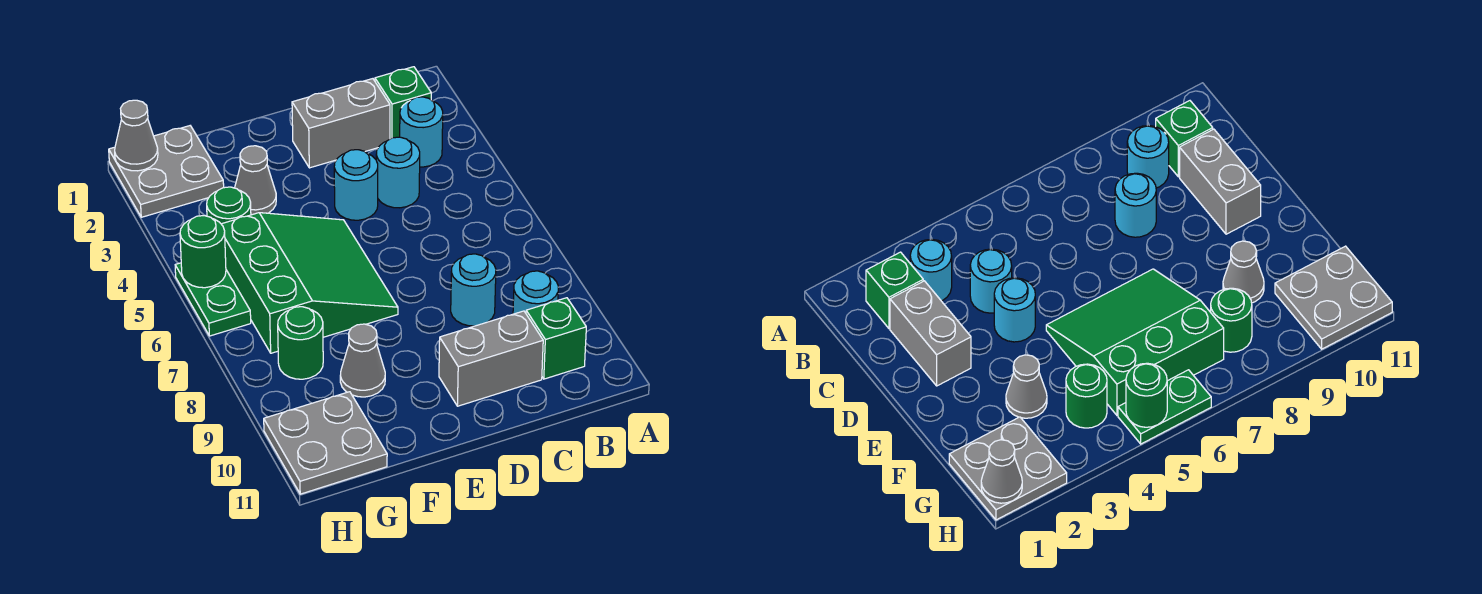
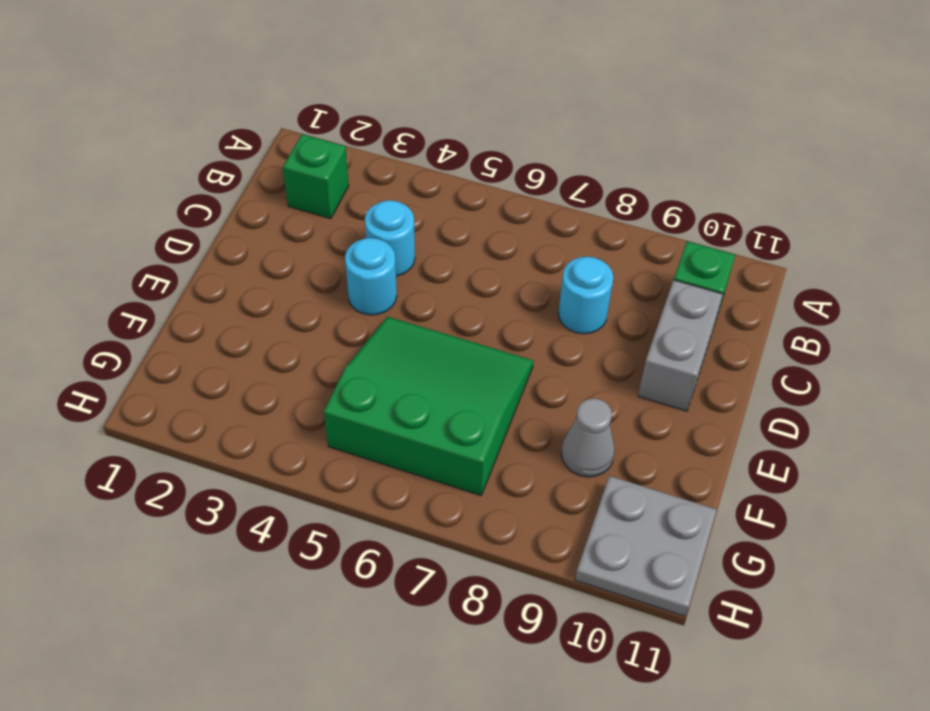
none -> cyan round brick B3 level 1
none -> cyan round brick B9 level 1
none -> grey brick C2:D2 level 1

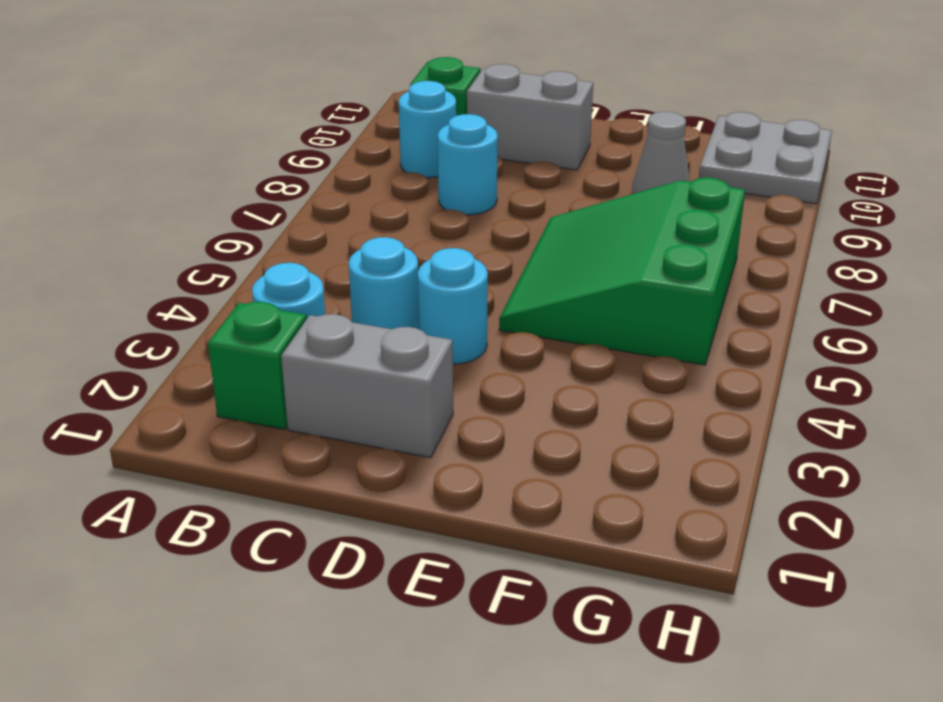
none -> grey cone F3 level 1
none -> grey plate G1:H2 level 1
none -> green round brick G4 level 1

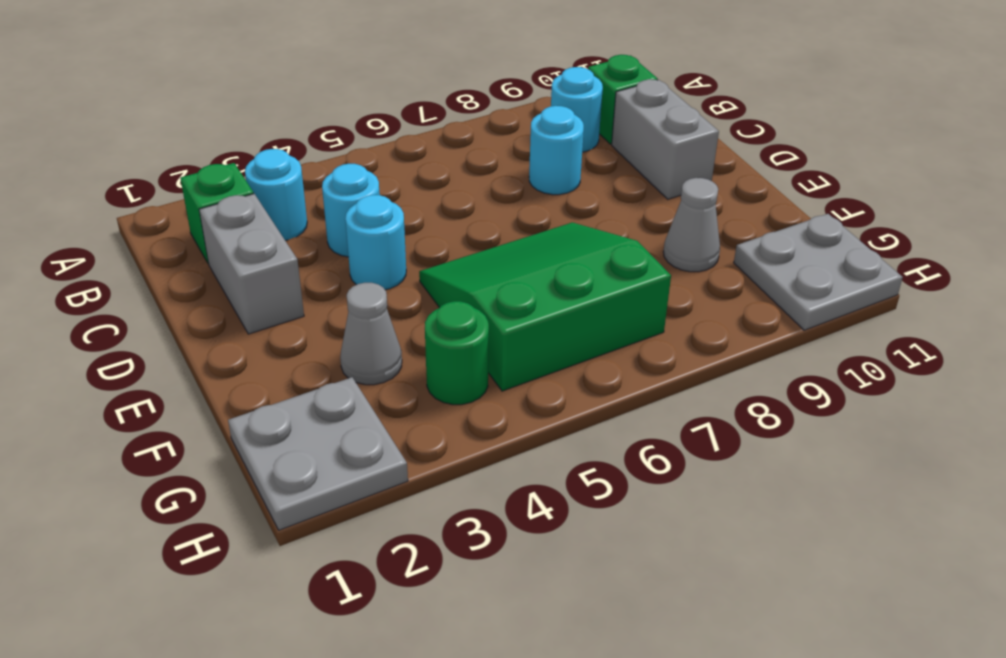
none -> green round brick G8 level 1
none -> green plate H5:H6 level 1
none -> grey cone H1 level 2

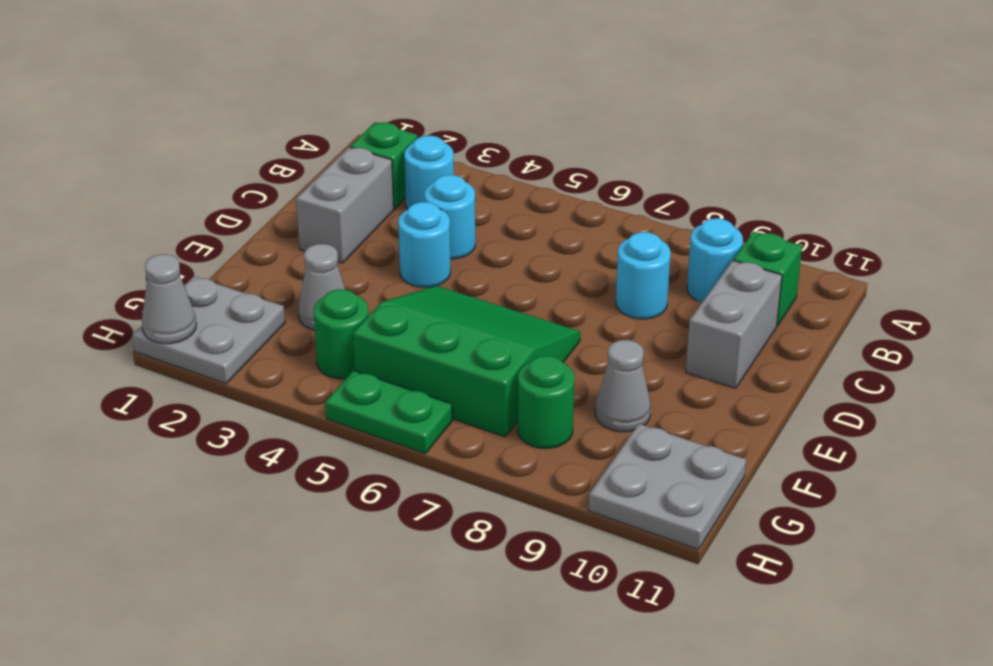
none -> green round brick H5 level 2

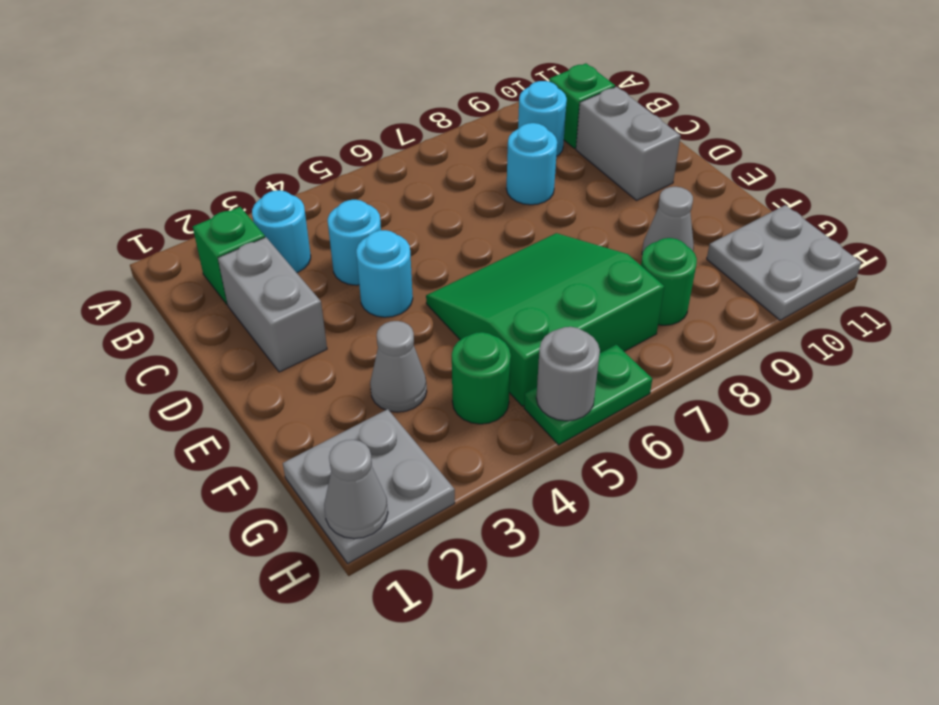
grey round brick H5 level 2 -> green round brick H5 level 2

